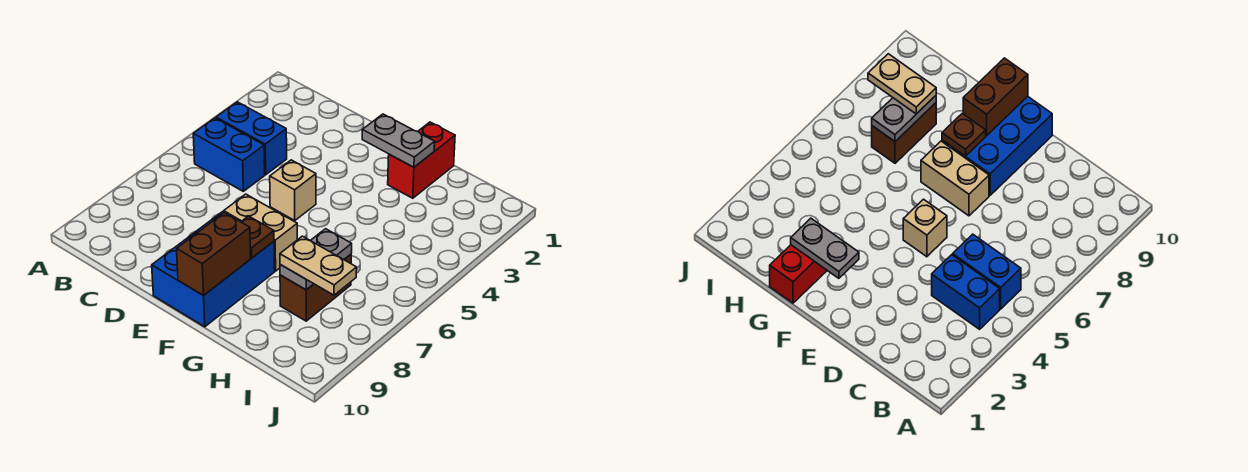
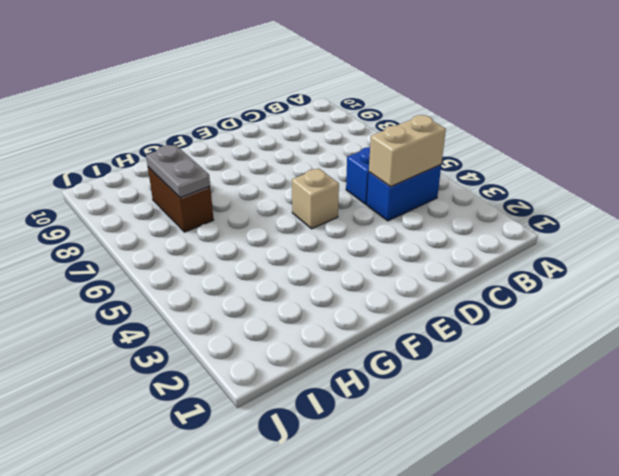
tan brick B4:C4 level 2 -> tan brick E7:F7 level 1
none -> blue brick E8:F10 level 1
none -> red brick G1:G2 level 1
none -> grey plate F2:G2 level 2

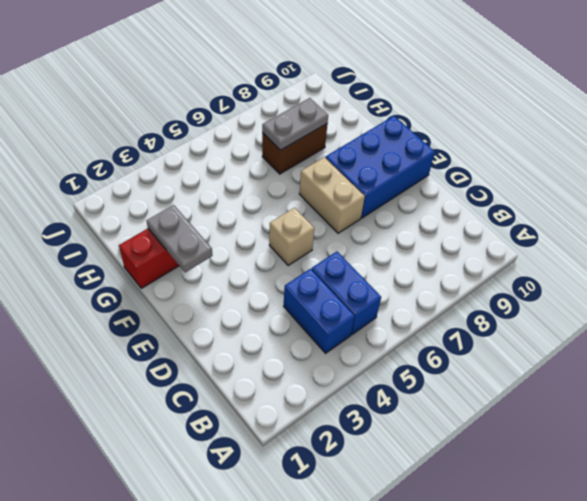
none -> brown plate F8 level 2
none -> brown brick F9:F10 level 2
none -> tan plate H8:I8 level 3

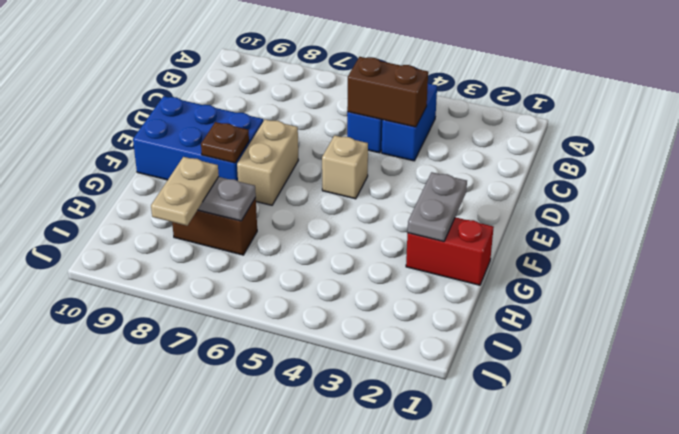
brown brick C4:C5 level 2 -> brown brick F9:F10 level 2

